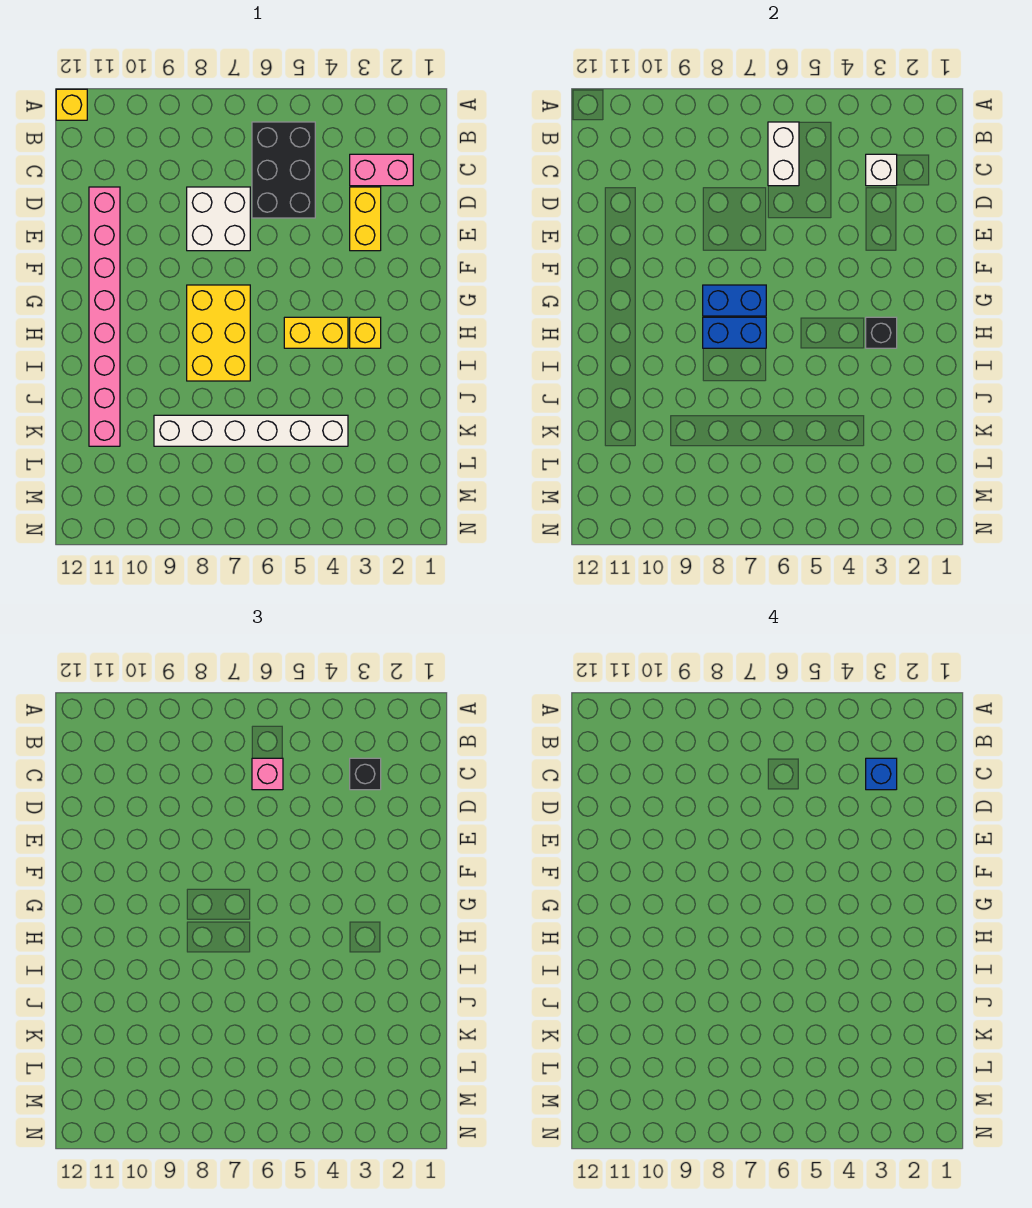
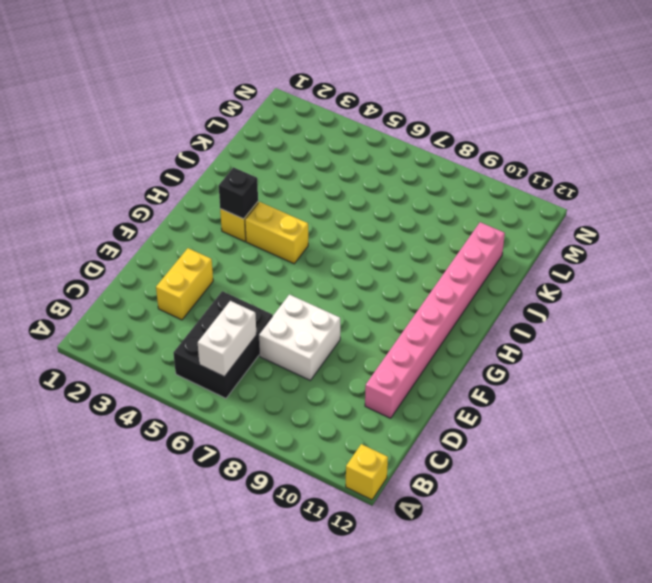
none -> pink brick C2:C3 level 1
none -> yellow brick G7:I8 level 1
none -> white brick K4:K9 level 1

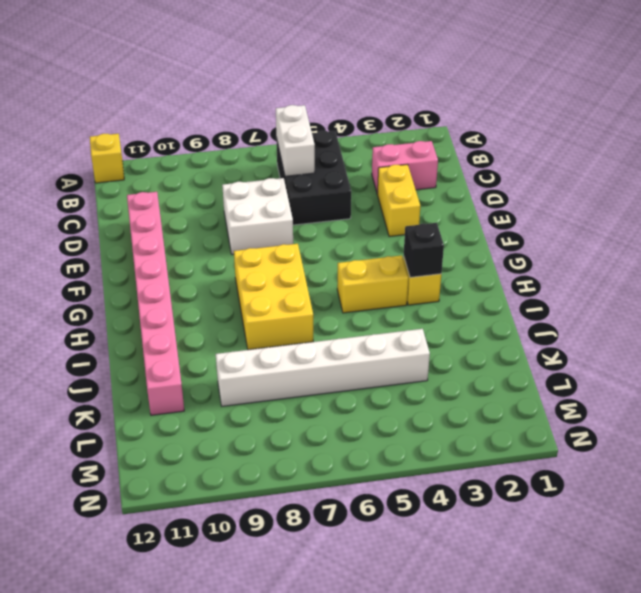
none -> white brick C3 level 2
none -> blue brick G7:G8 level 2
none -> blue brick H7:H8 level 2

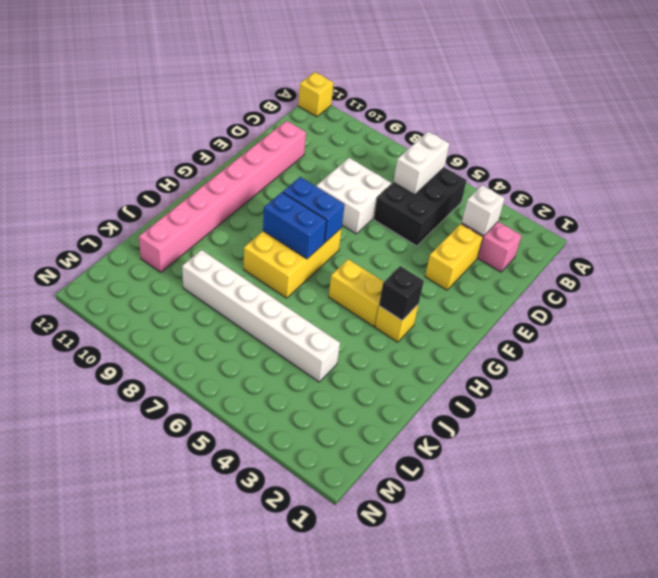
none -> black brick C3 level 3
none -> pink brick C6 level 3
none -> blue brick C3 level 4

